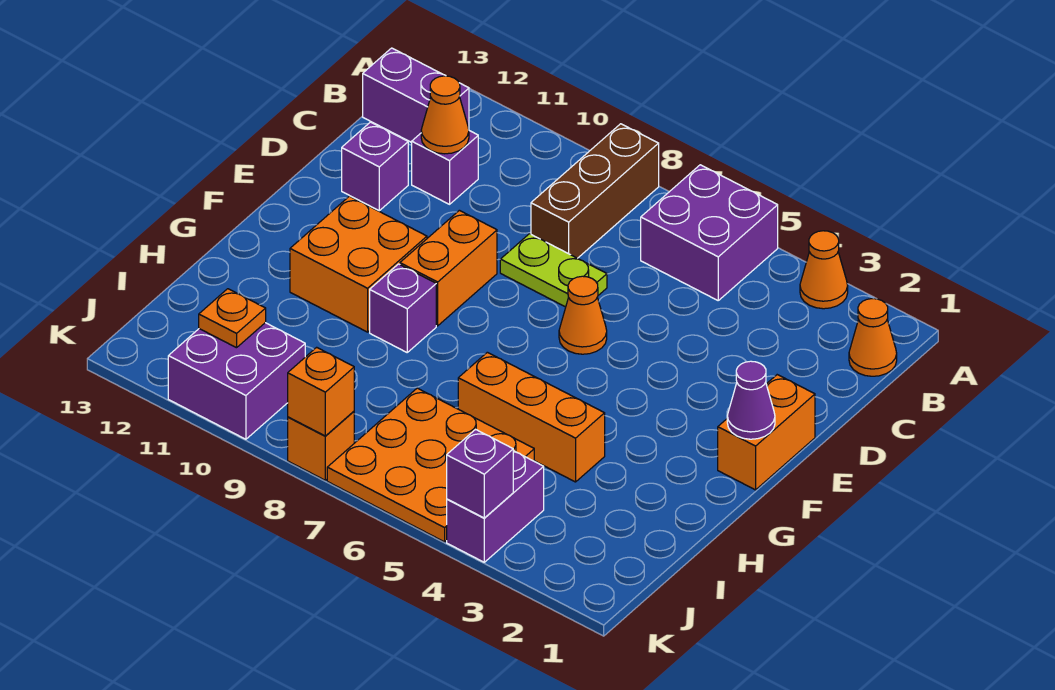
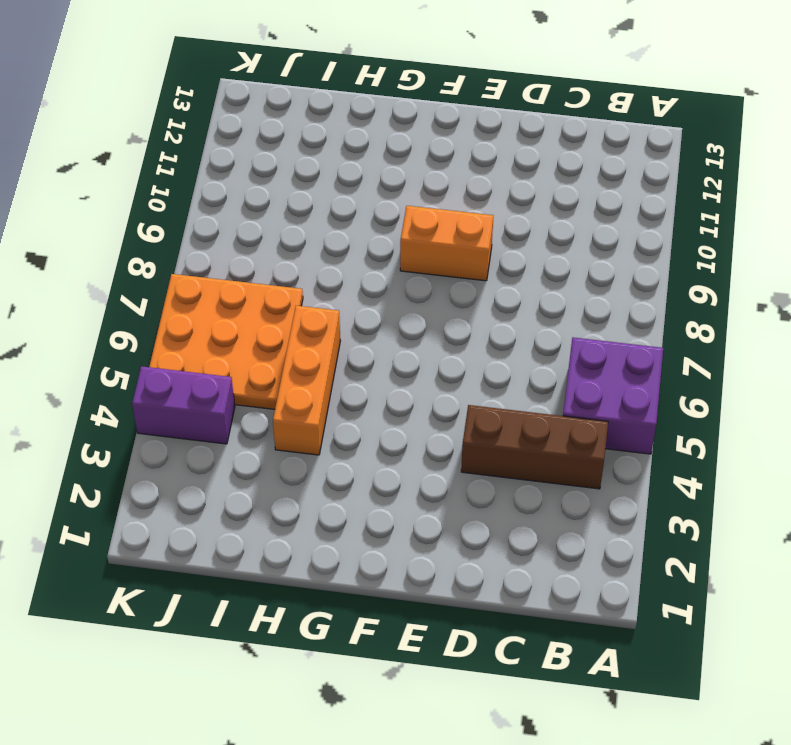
brown brick B4:D4 level 1 -> brown brick A8:C8 level 1
none -> orange cone A3 level 1
none -> orange cone B1 level 1
none -> purple brick B12:B13 level 1

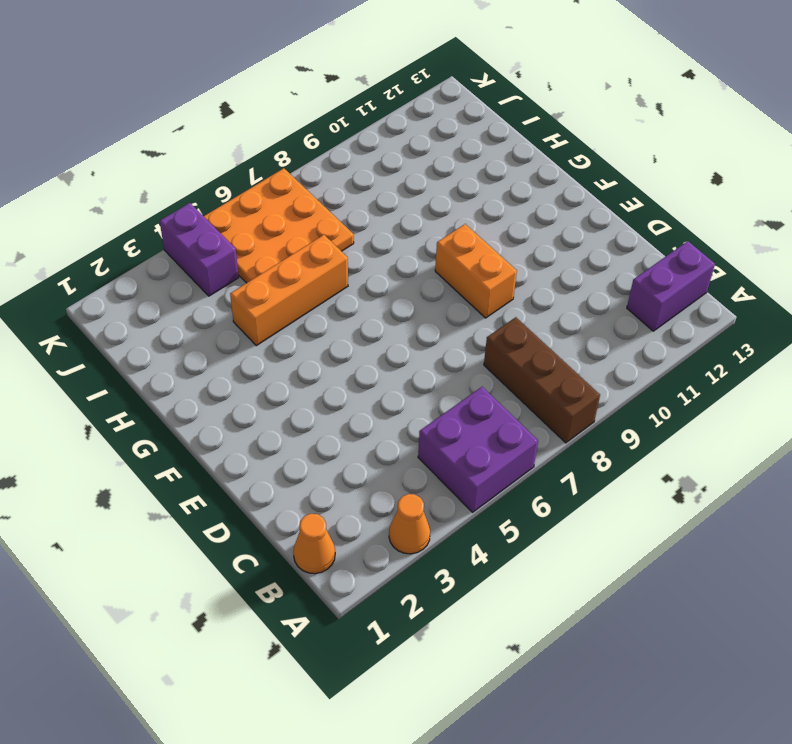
none -> purple brick C11 level 1
none -> lime plate D7:D8 level 1
none -> purple brick D12 level 1

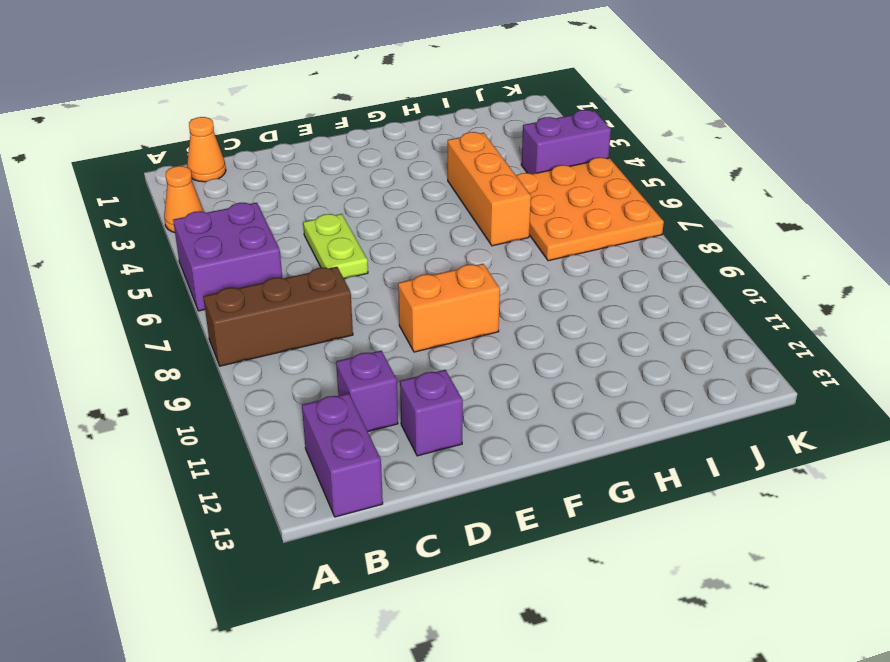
lime plate D5:D6 level 1 -> lime plate D7:D8 level 1
none -> orange brick E1:F1 level 1
none -> orange cone E6 level 1
none -> orange brick F10:G11 level 1

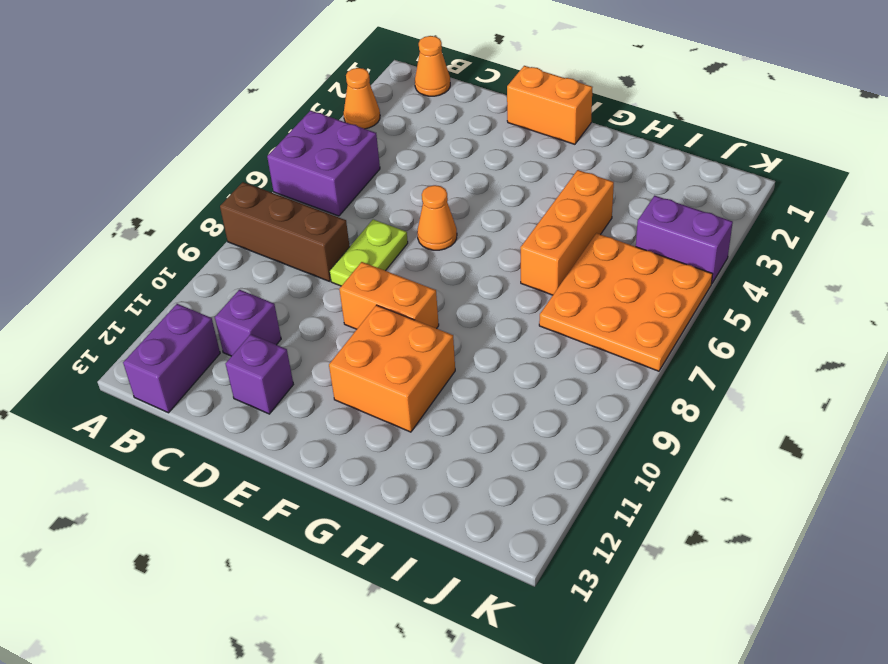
none -> purple brick G9 level 1
none -> purple brick J10:K11 level 1
none -> orange brick K8 level 1

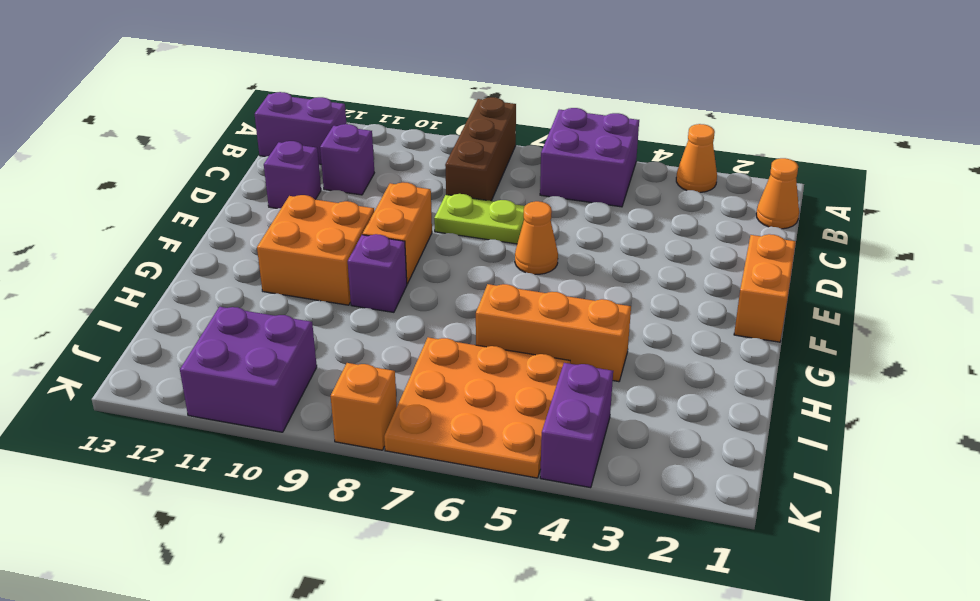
none -> orange cone C11 level 2
none -> purple cone F1 level 2
none -> orange plate J11 level 2

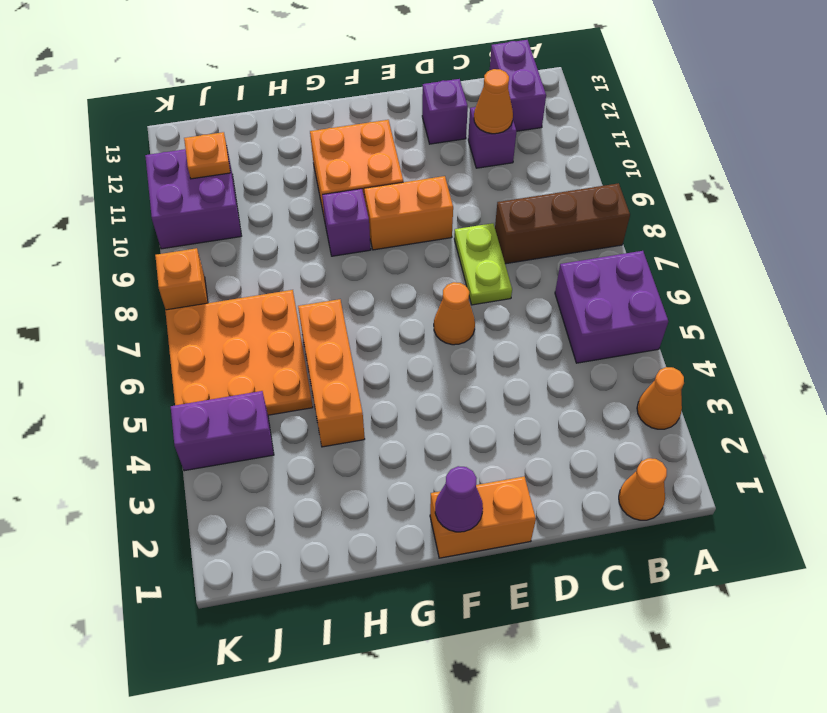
none -> purple brick K4 level 2
none -> orange brick K8 level 2

